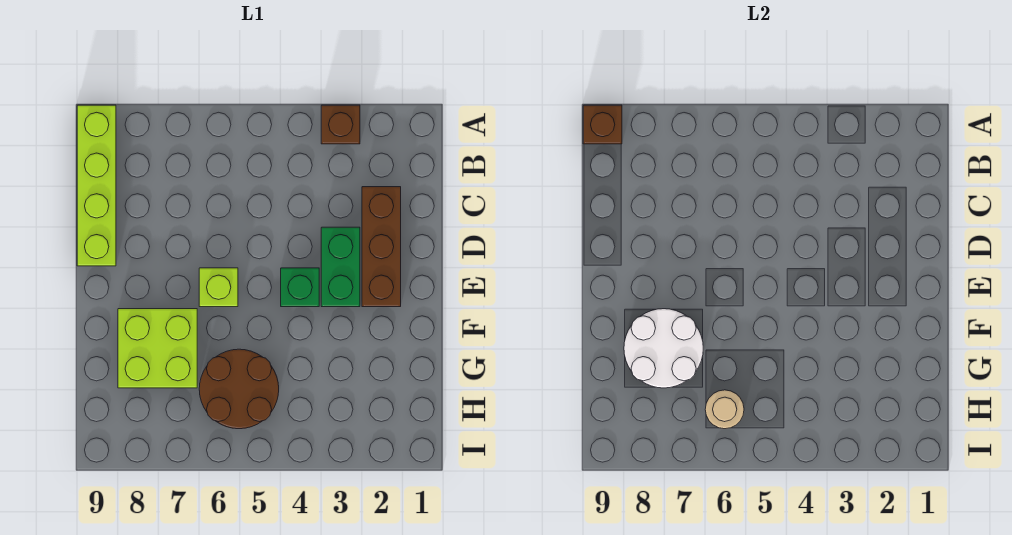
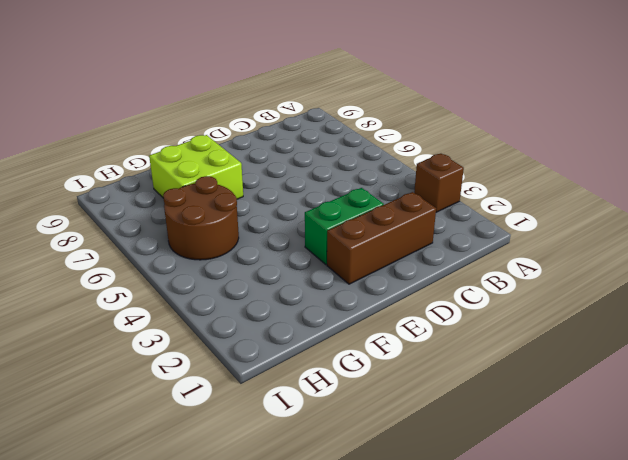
none -> lime brick A9:D9 level 1
none -> green brick E4 level 1

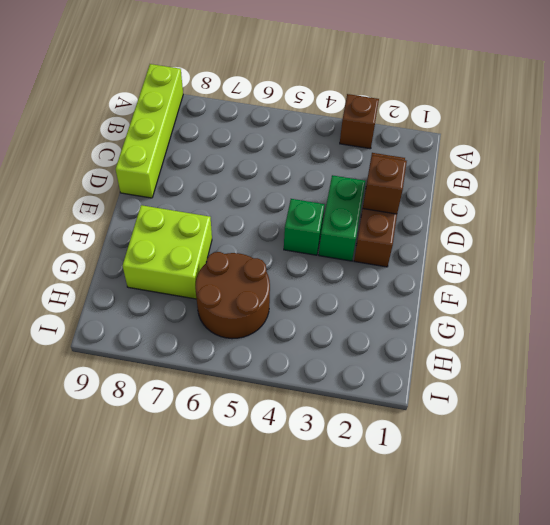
brown brick D2 level 2 -> brown brick A9 level 2
none -> lime brick E6 level 1
none -> white round brick F7:G8 level 2

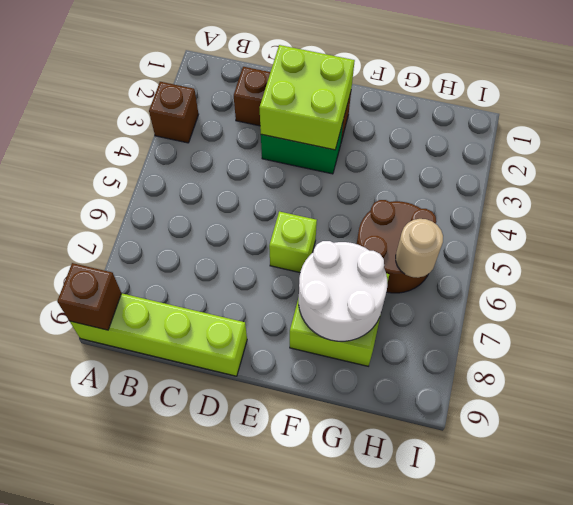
lime brick D2:E3 level 2 -> none
none -> green brick E4 level 1

